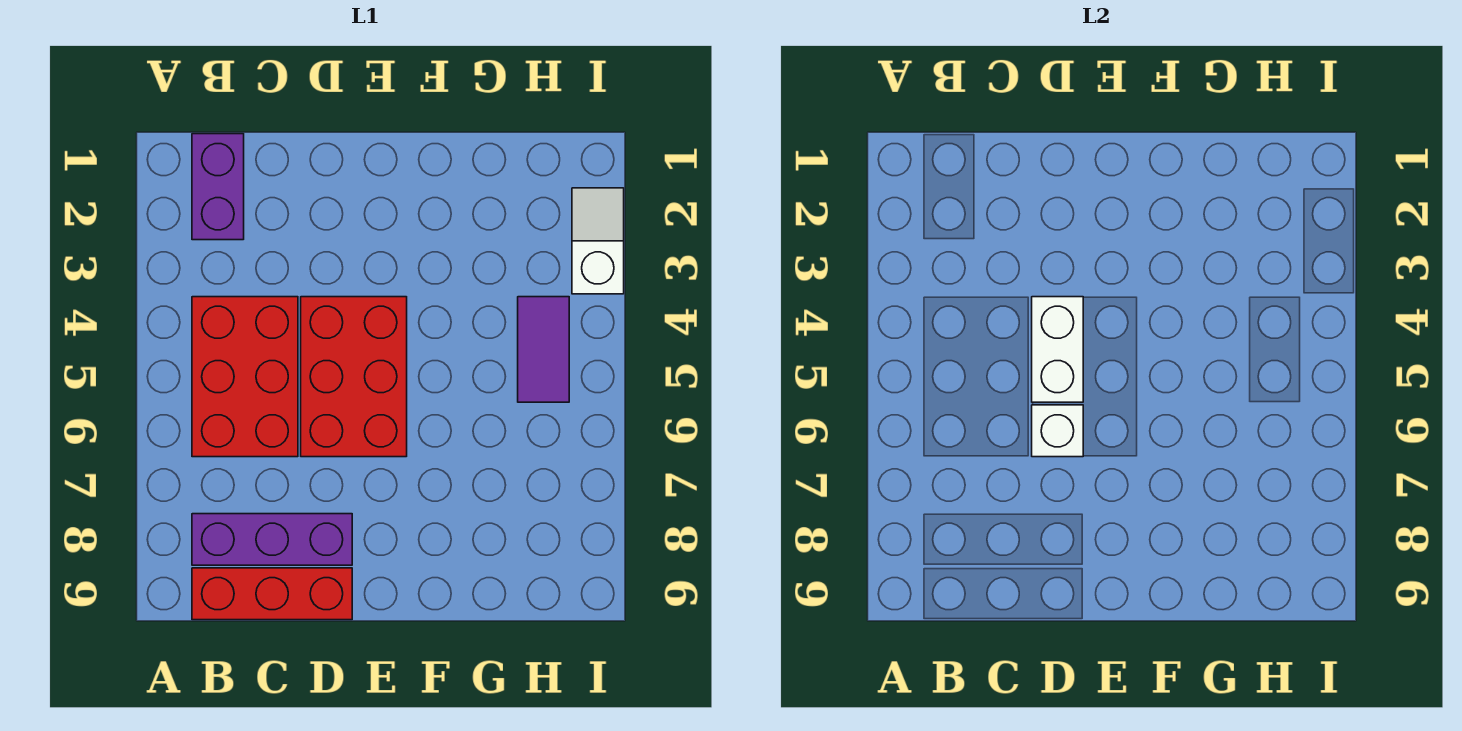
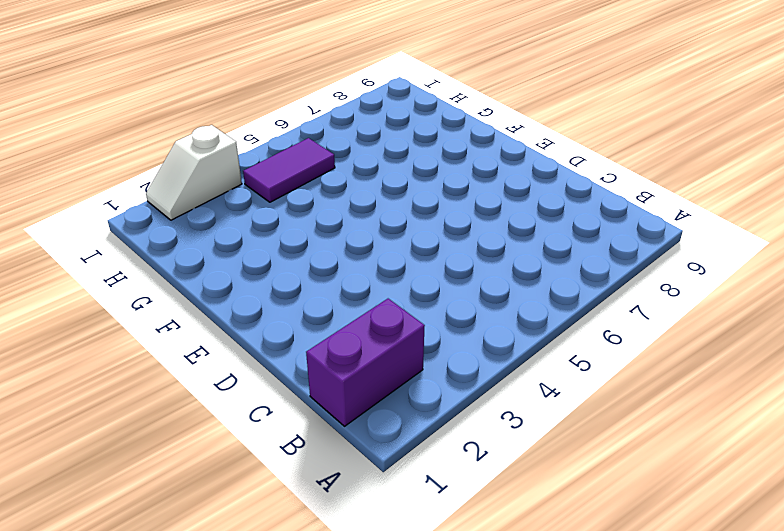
none -> red brick B4:C6 level 1
none -> purple brick B8:D8 level 1

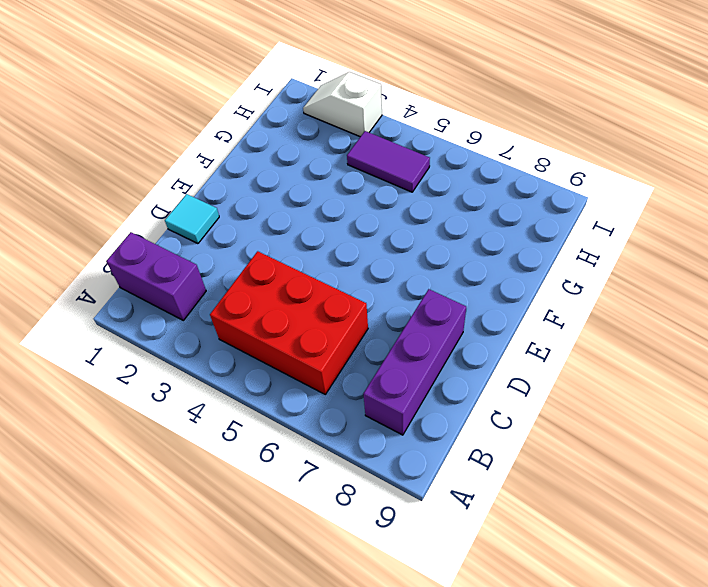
cyan tile D1 level 1 -> none
none -> red brick B9:D9 level 1
none -> red brick D4:E6 level 1

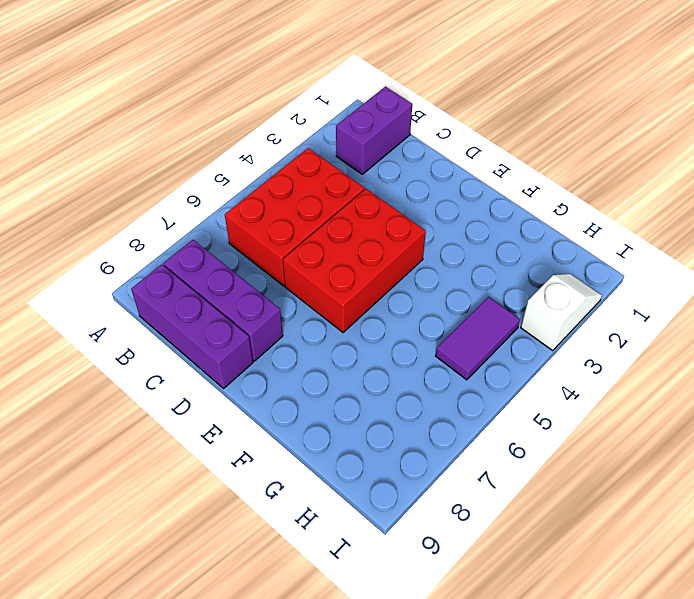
purple brick B9:D9 level 1 -> red brick B9:D9 level 1
none -> white brick D4:D5 level 2
none -> white brick D6 level 2

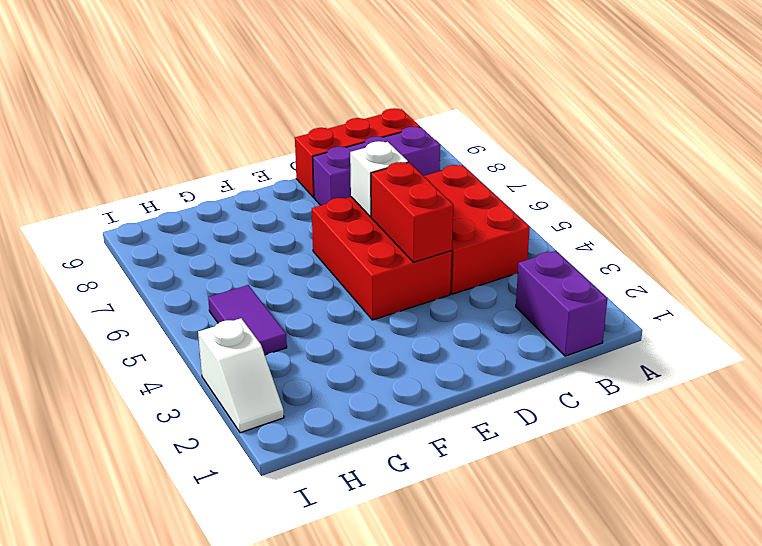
red brick D4:D5 level 2 -> white brick D4:D5 level 2

